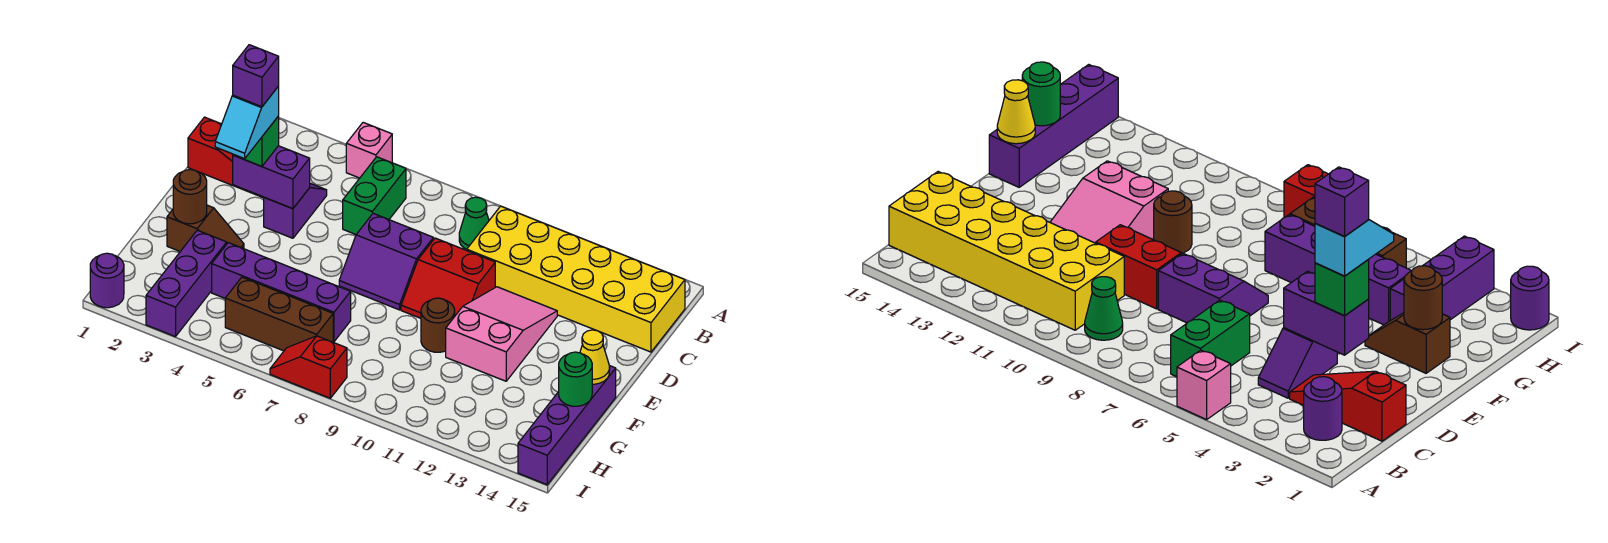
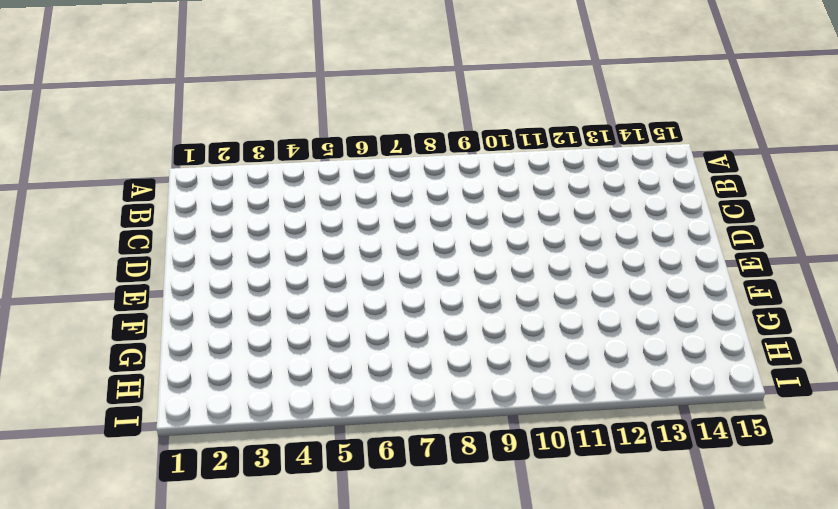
none -> pink brick A5 level 1
none -> purple round brick B2 level 1
none -> green brick B6:C6 level 1

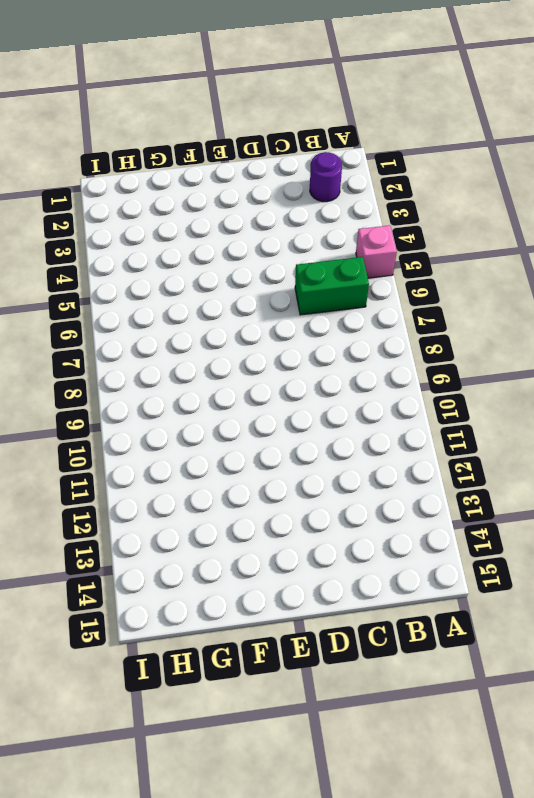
none -> green cone B9 level 1
none -> yellow brick B10:C15 level 1
none -> red slope C1:C3 level 1 top 1

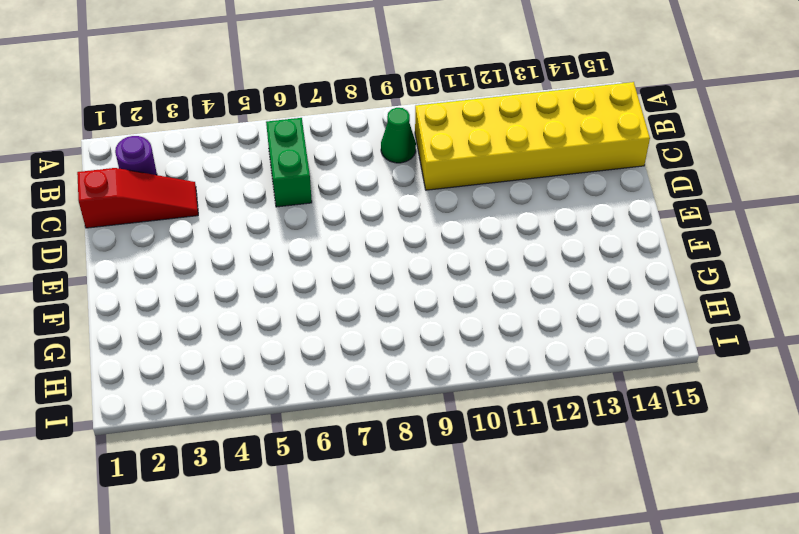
none -> pink brick A5 level 1
none -> purple slope C4:D4 level 1 top D
none -> purple slope D7:E8 level 1 top D

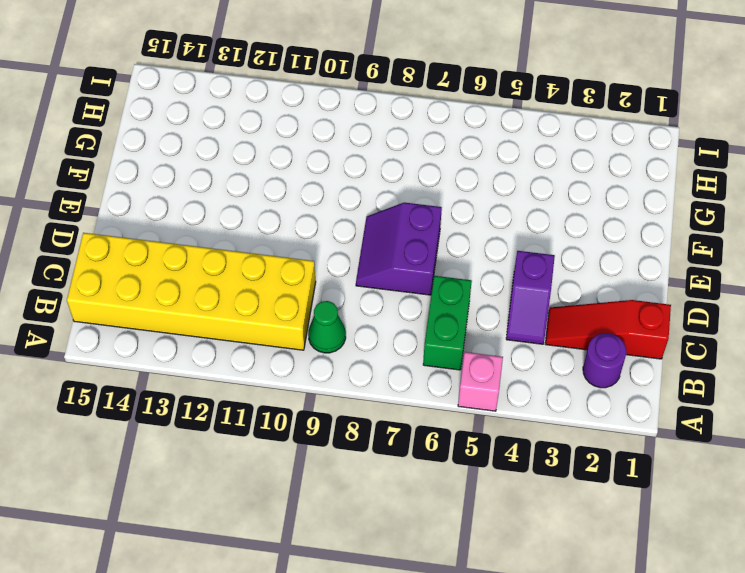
purple slope D7:E8 level 1 top 7 -> purple slope D7:E8 level 1 top D
none -> red slope D9:E10 level 1 top D
none -> pink slope D11:F12 level 1 top F
none -> brown slope F2:F3 level 1 top 2

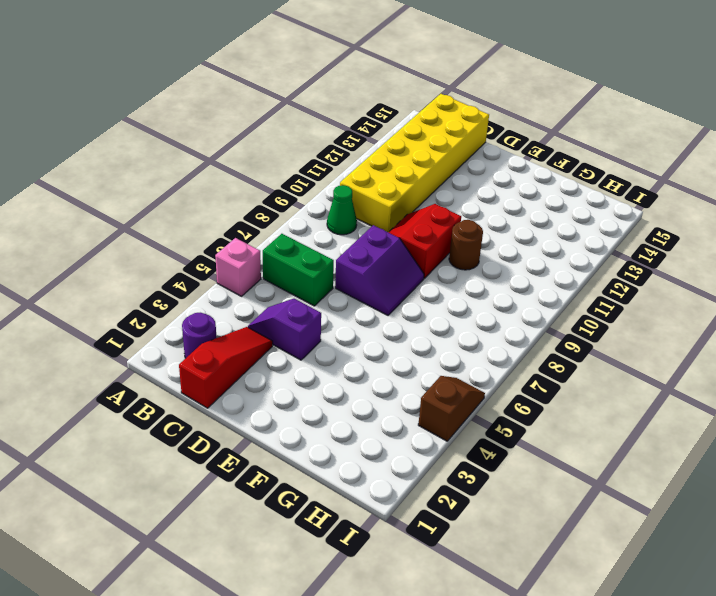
red slope D9:E10 level 1 top E -> red slope D9:E10 level 1 top D
brown slope I4:I5 level 1 top 4 -> brown slope F2:F3 level 1 top 2
none -> pink slope D11:F12 level 1 top F
none -> purple brick F15:I15 level 1
none -> purple brick G3:I3 level 1

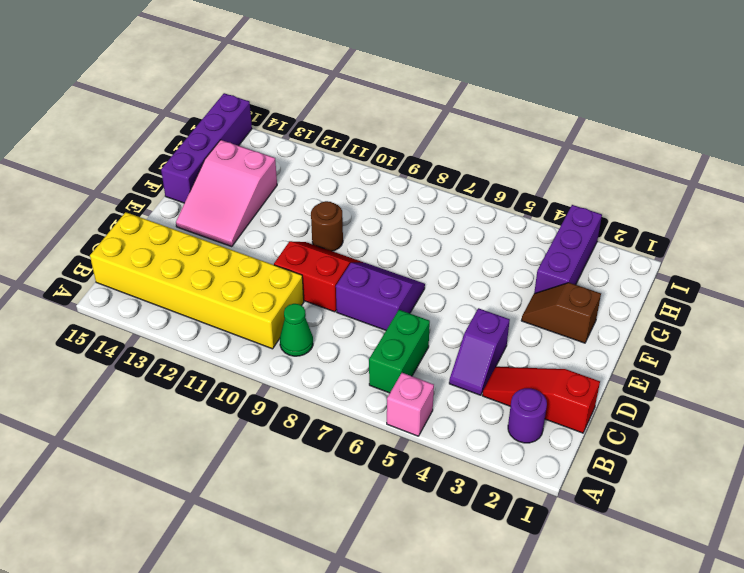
pink slope E13:G14 level 1 top G -> pink slope D11:F12 level 1 top F
none -> purple brick G4:G7 level 1
none -> brown brick H5:H7 level 1
none -> purple round brick I1 level 1

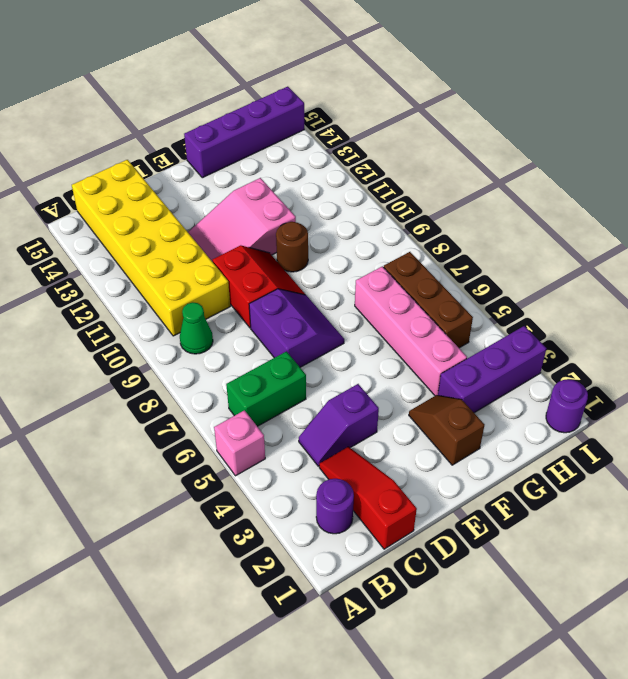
pink brick G4:G7 level 1 -> purple brick G4:G7 level 1
none -> red slope I7:I8 level 1 top 8
none -> purple brick D3:D4 level 2
none -> brown round brick F2 level 2

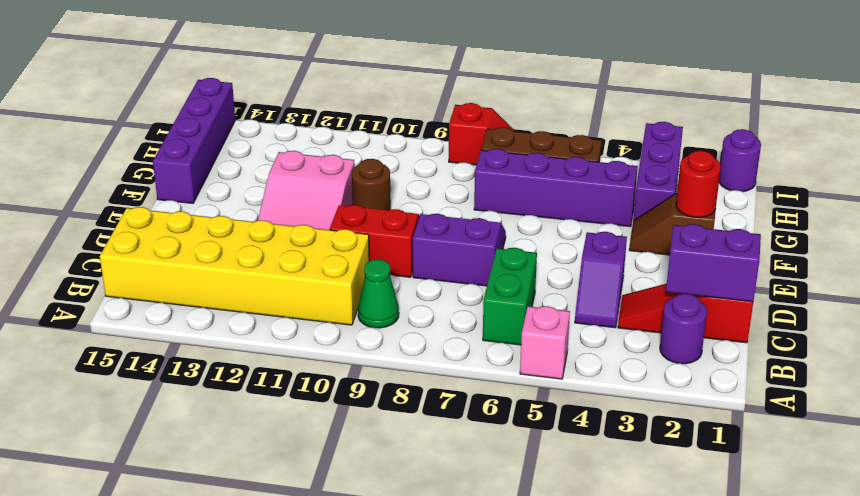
purple brick C1:C2 level 2 -> purple brick D3:D4 level 2
red round brick F2 level 2 -> brown round brick F2 level 2
none -> yellow cone F15 level 2
none -> green round brick G15 level 2
none -> green brick D3 level 3

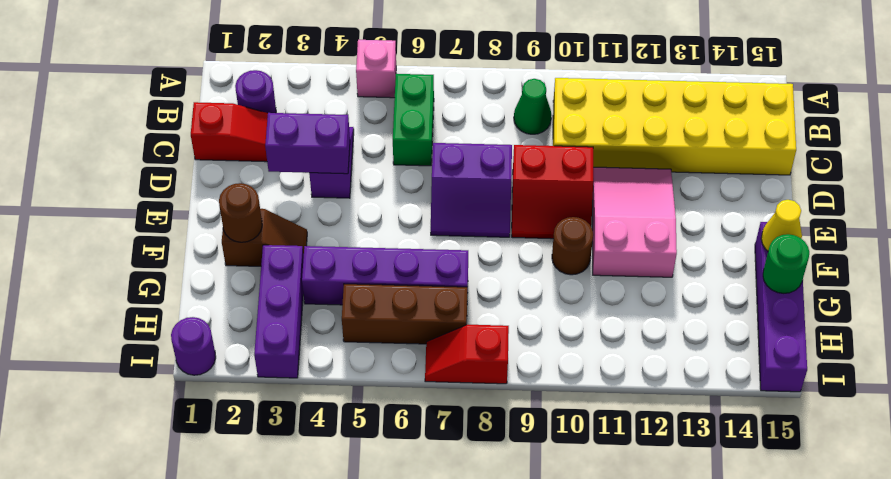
none -> green brick D3 level 3
none -> cyan slope D3:E3 level 4 top D
none -> purple brick D3 level 5

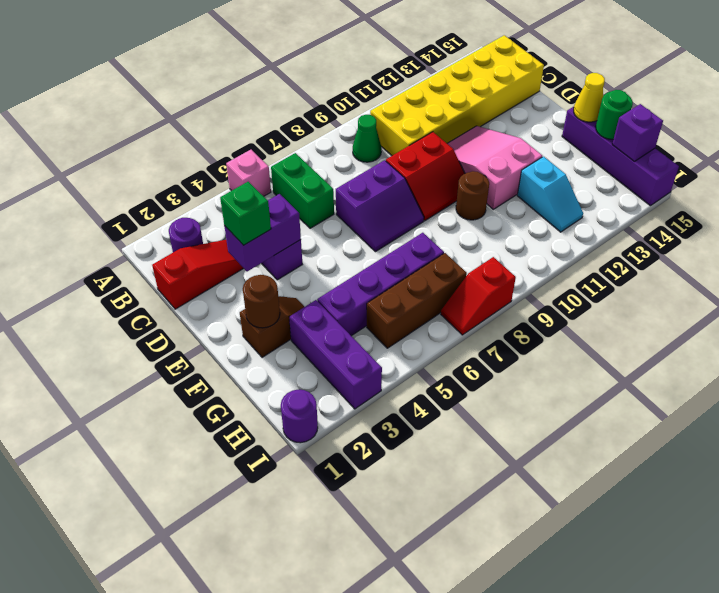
cyan slope G12:H12 level 1 top G -> cyan slope D3:E3 level 4 top D
purple brick H15 level 2 -> purple brick D3 level 5

